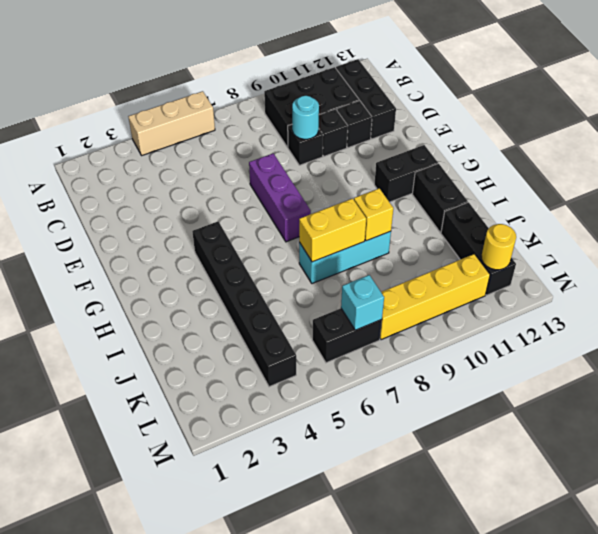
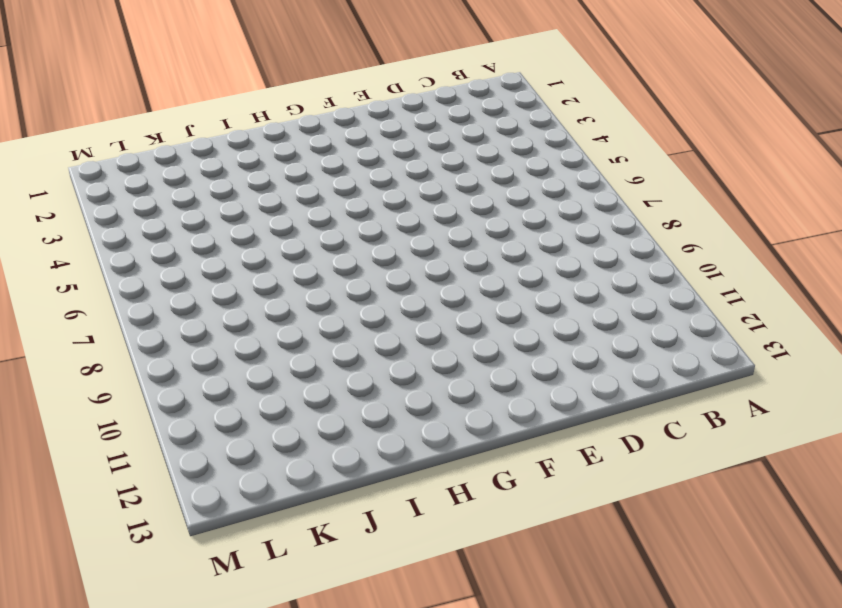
none -> tan brick A4:A6 level 1
none -> black brick B9:C11 level 1
none -> black brick B12:D12 level 1

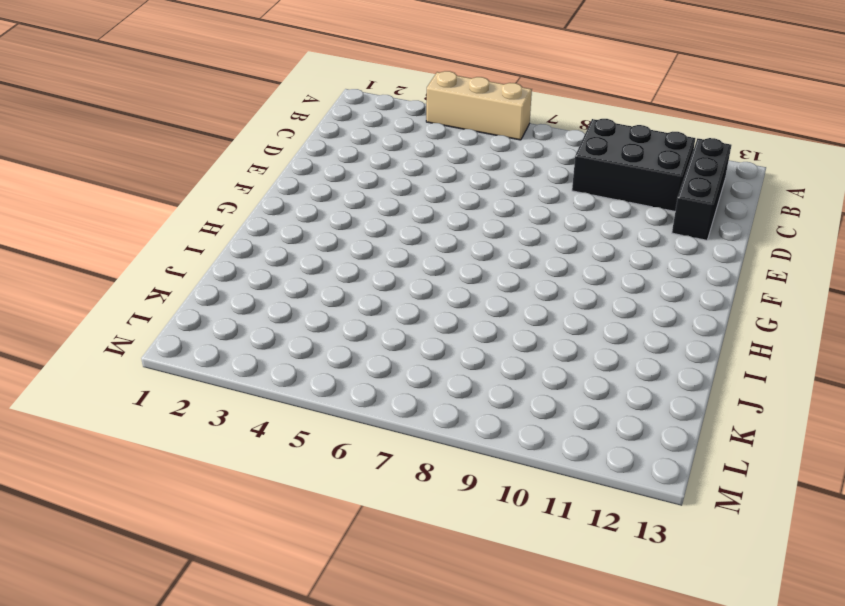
none -> black brick D9 level 1
none -> black brick D10 level 1
none -> black brick D11 level 1

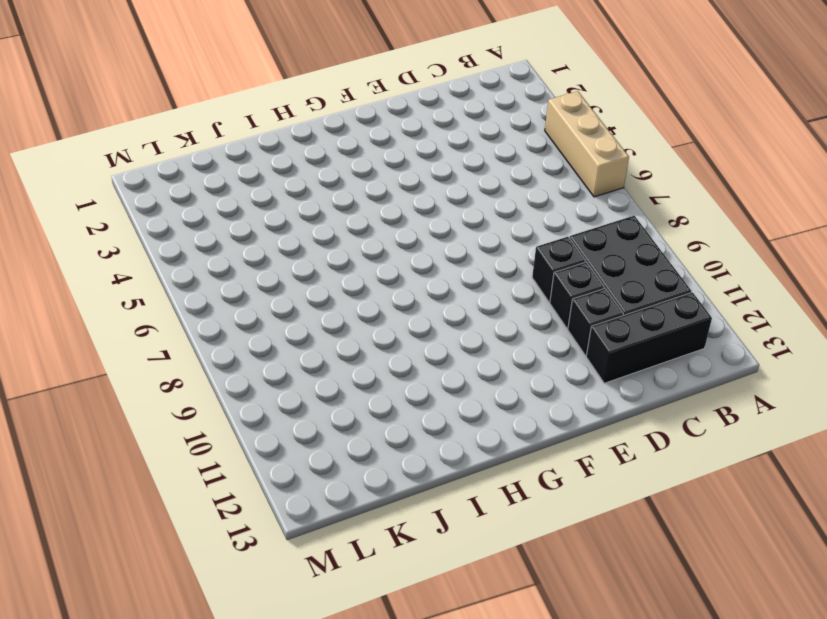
none -> purple brick E7:G7 level 1
none -> black brick G4:L4 level 1
none -> black brick G11:G12 level 1

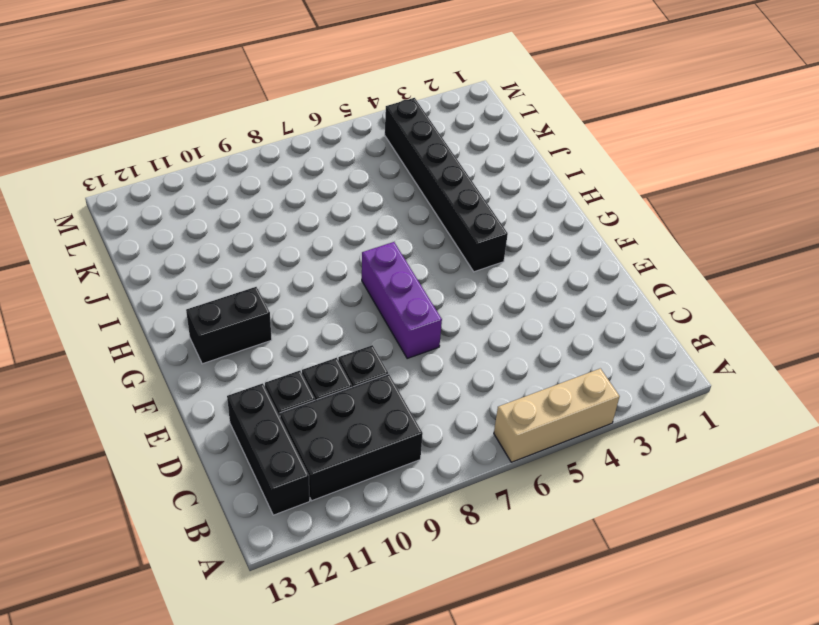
none -> black brick H12:I12 level 1
none -> cyan brick I7:I9 level 1
none -> black brick J12:L12 level 1

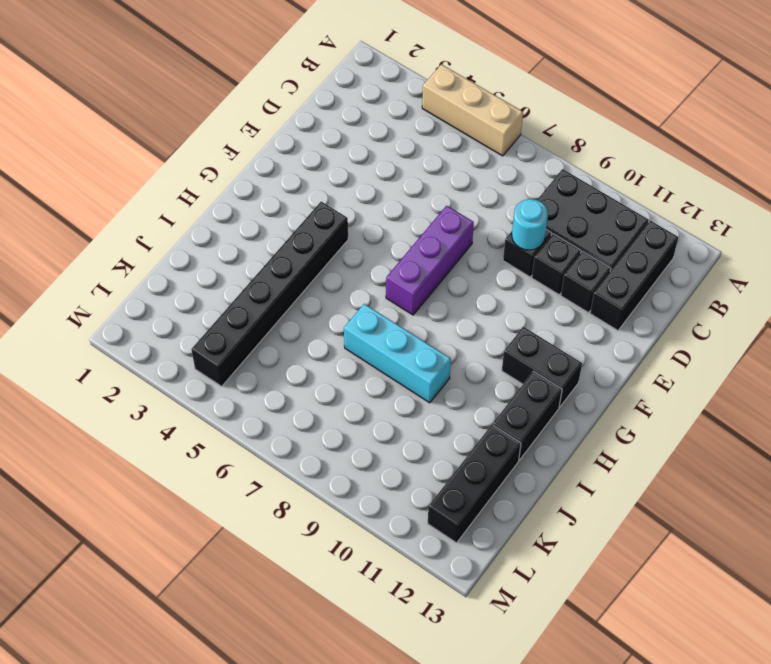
none -> black brick L6:L7 level 1
none -> yellow brick L8:L11 level 1
none -> yellow brick I7:I8 level 2

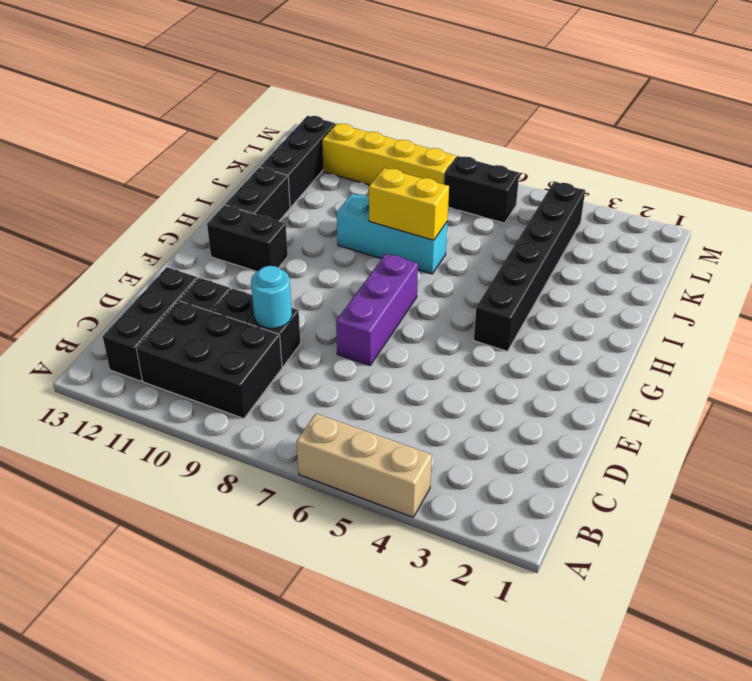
none -> yellow brick I9 level 2
none -> cyan brick L7 level 2
none -> yellow round brick L12 level 2

